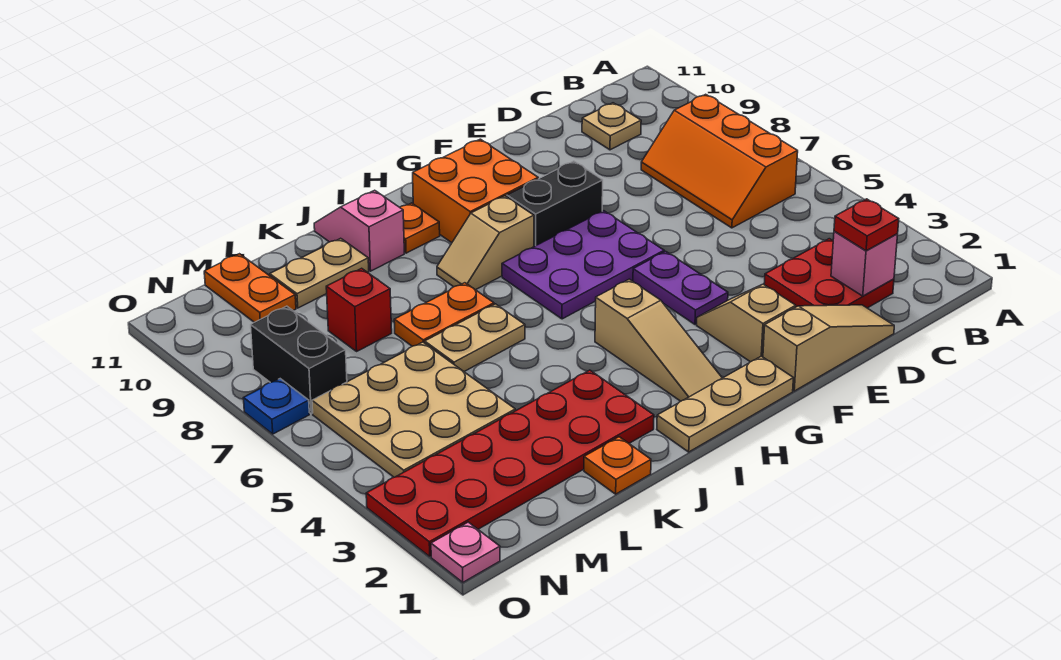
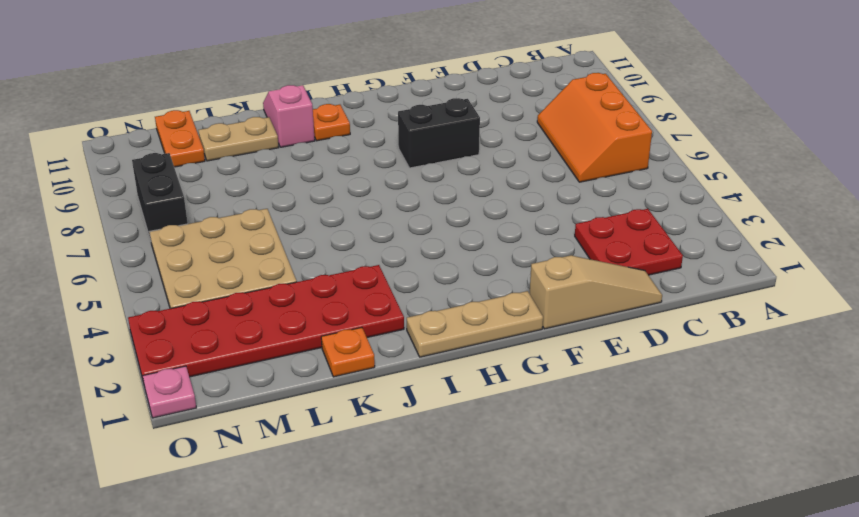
none -> tan plate C10 level 1
none -> tan slope F2:F3 level 1 top 2
none -> purple plate F4:F5 level 1

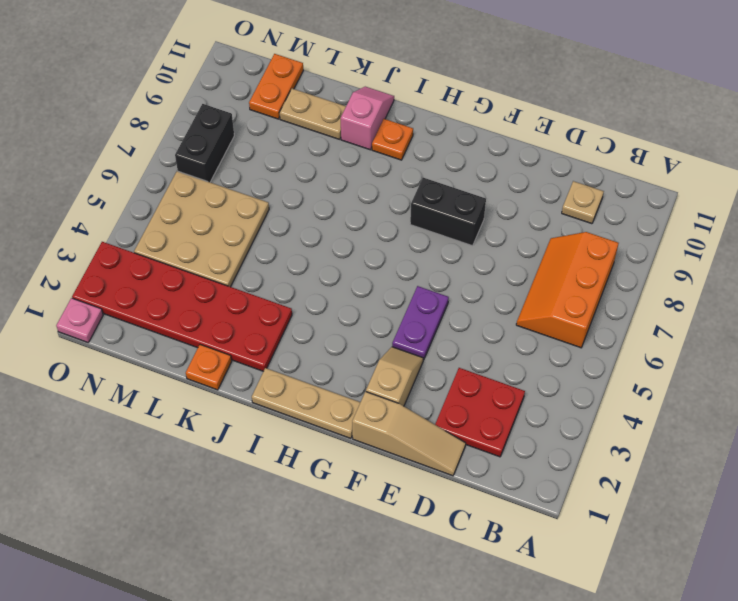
none -> purple plate F6:H7 level 1
none -> orange brick G9:H10 level 1
none -> tan slope H2:H4 level 1 top 4

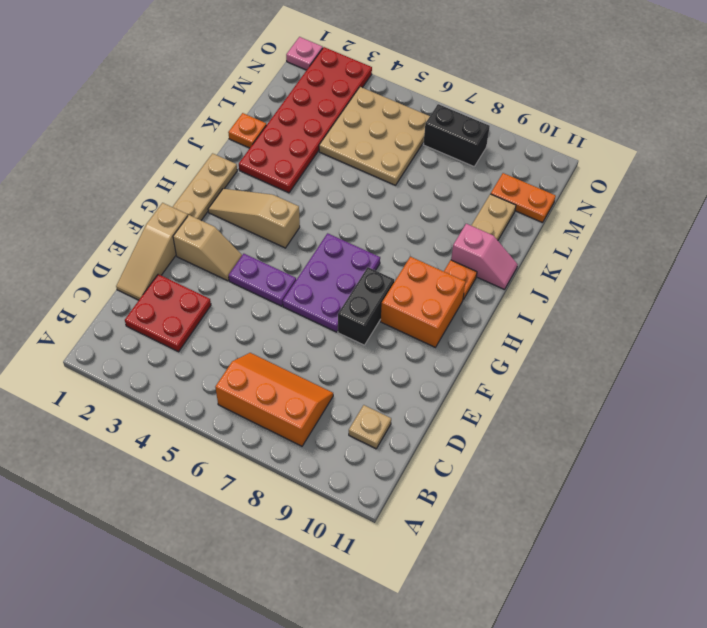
none -> tan slope H8:I8 level 1 top H
none -> tan plate J6:K6 level 1
none -> orange plate J7:K7 level 1

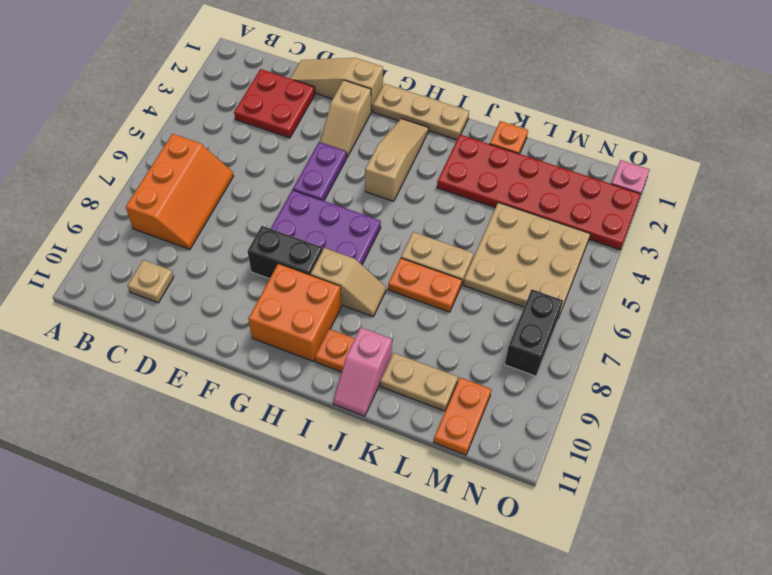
none -> red brick L8 level 1
none -> blue plate O7 level 1
none -> pink brick C2 level 2

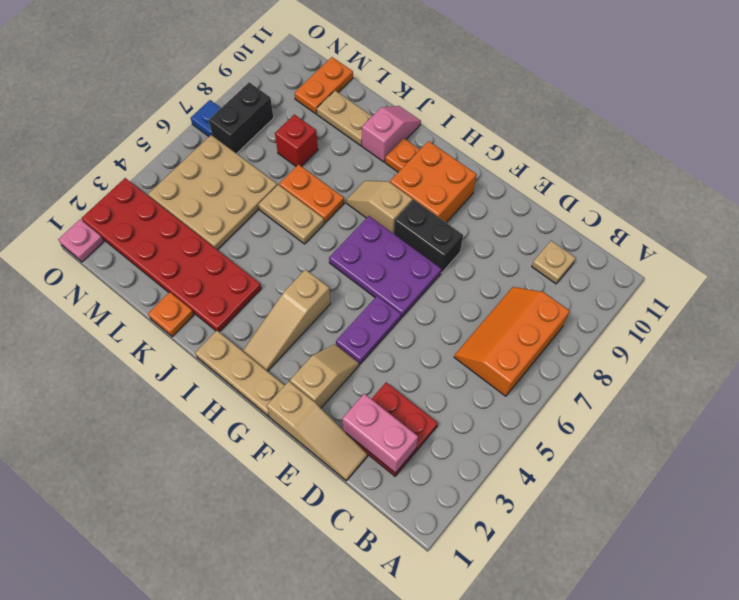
pink brick C2:D2 level 2 -> pink brick C2 level 2
none -> red plate C2 level 3

